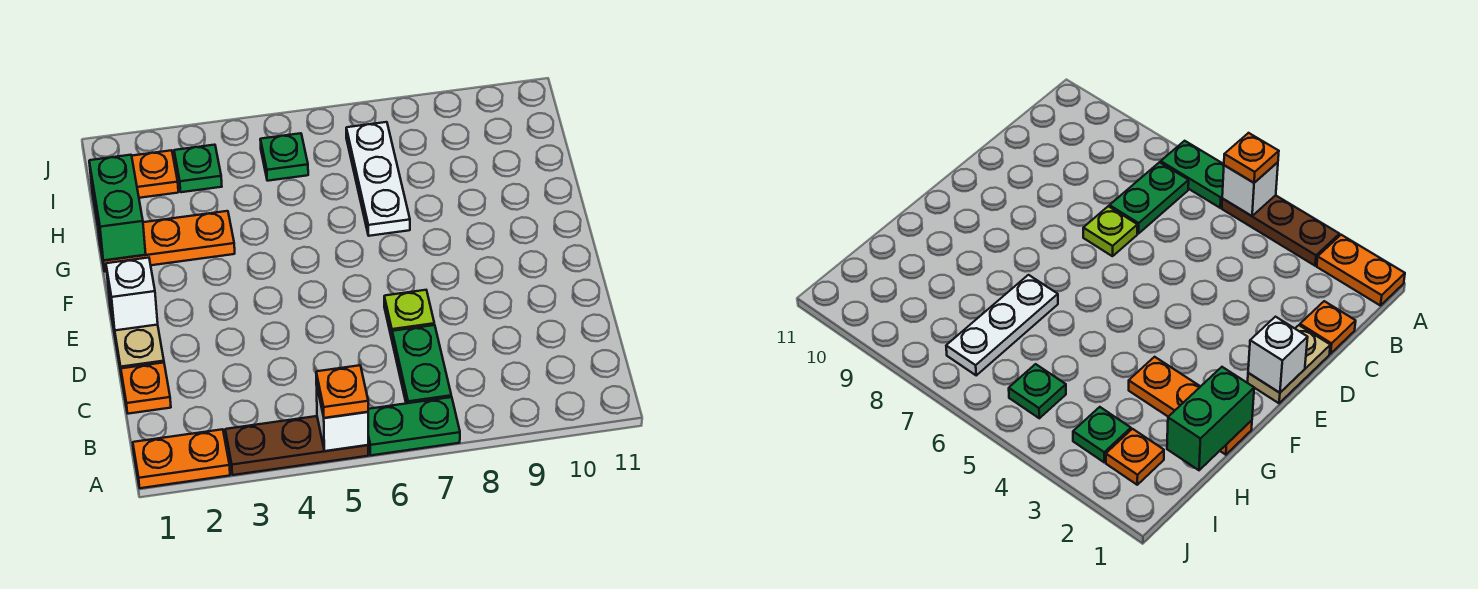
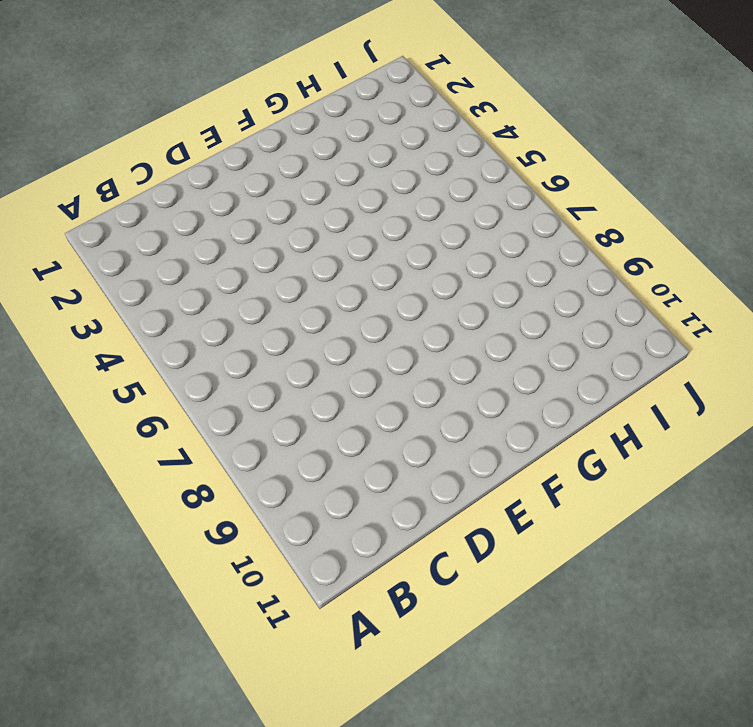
none -> orange plate A1:A2 level 1
none -> brown plate A3:A5 level 1
none -> green plate A6:A7 level 1

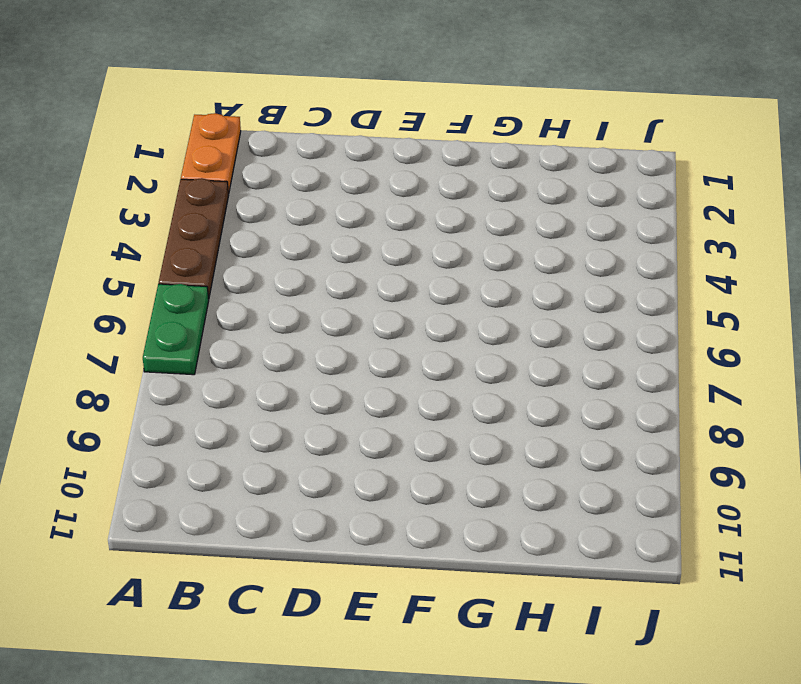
none -> green plate B7:C7 level 1
none -> orange plate C1 level 1
none -> tan plate D1:E1 level 1

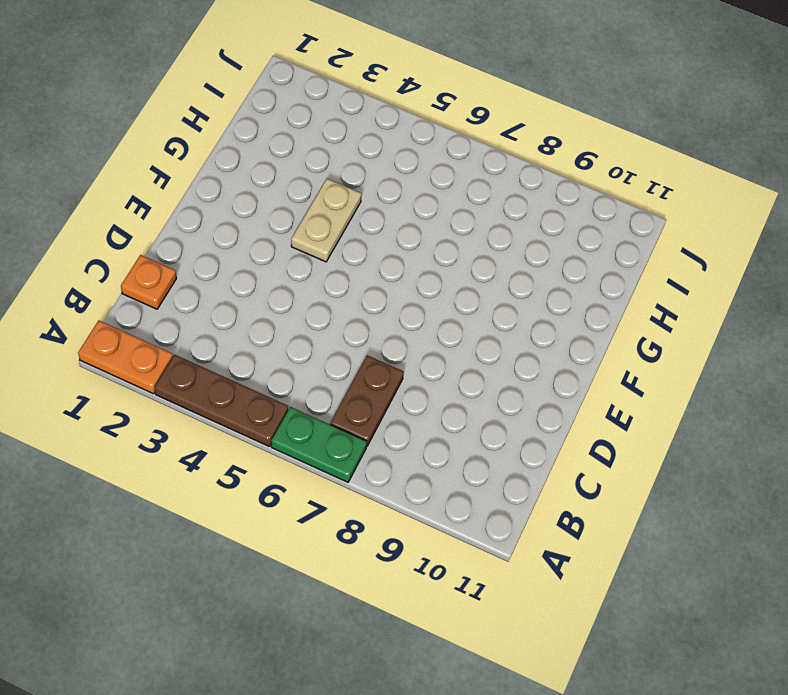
brown plate B7:C7 level 1 -> green plate B7:C7 level 1
tan plate F4:G4 level 1 -> tan plate D1:E1 level 1
none -> lime plate D7 level 1
none -> orange plate G1:G3 level 1
none -> white plate G7:I7 level 1

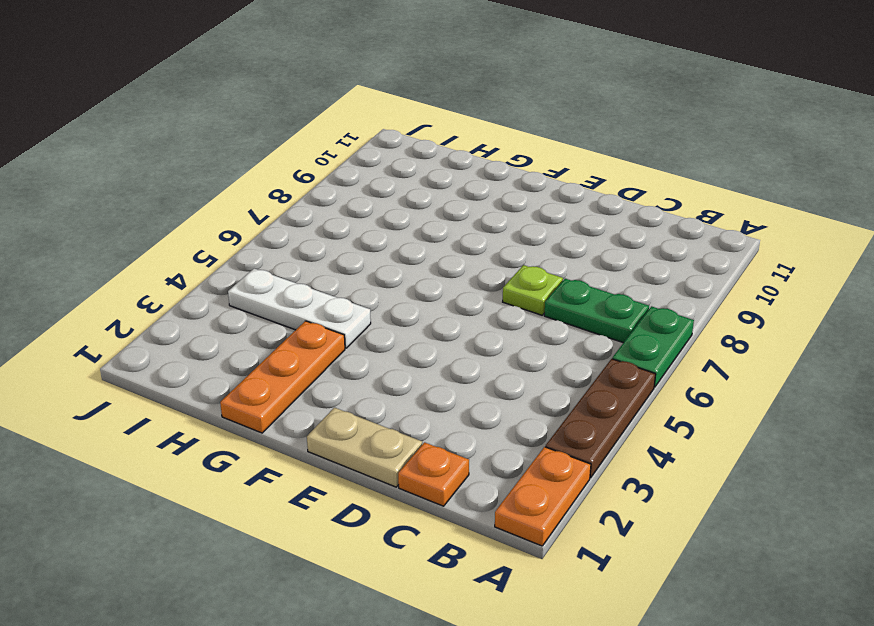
white plate G4:I4 level 1 -> white plate G7:I7 level 1
none -> orange plate I2 level 1
none -> green plate I3 level 1
none -> green plate I5 level 1

